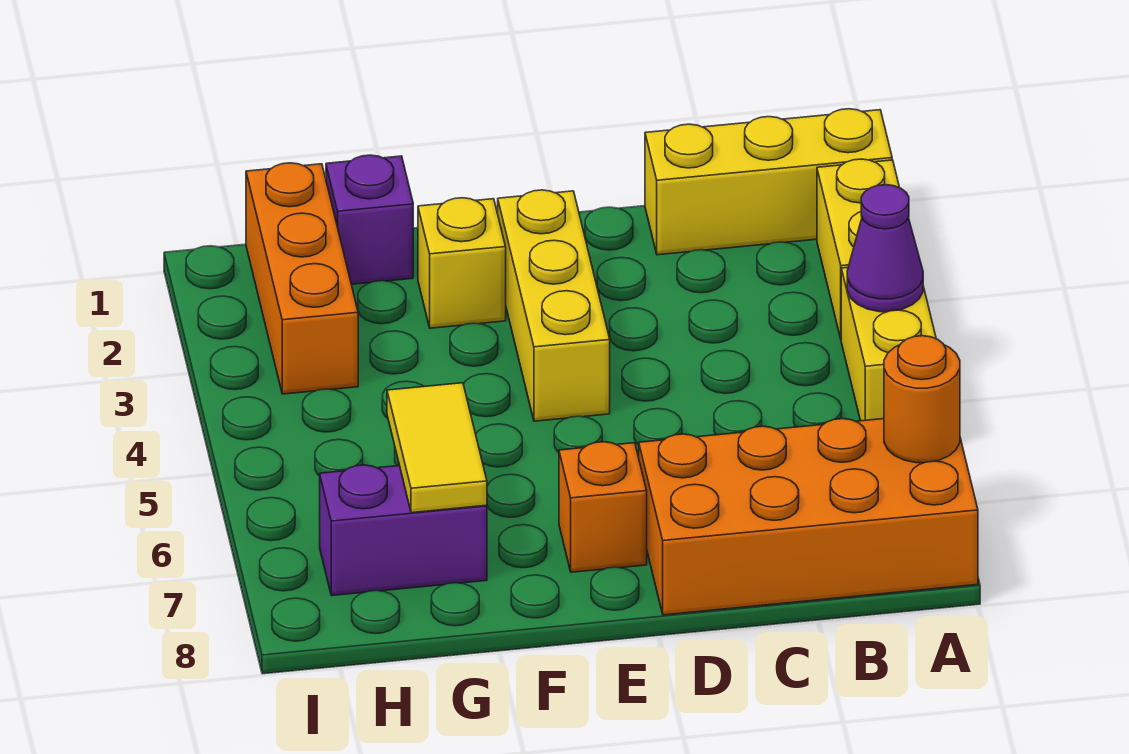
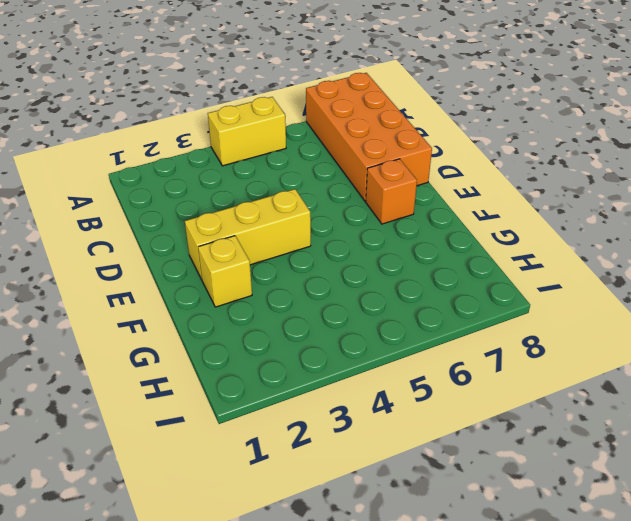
none -> yellow brick A1:C1 level 1
none -> yellow brick A2:A3 level 1
none -> purple brick G1 level 1

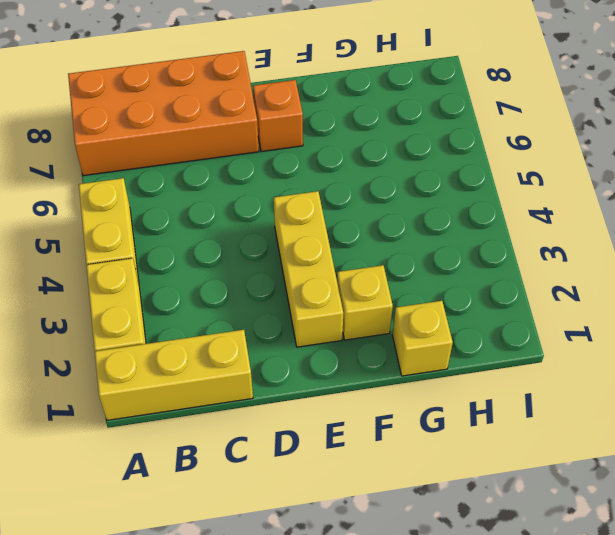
yellow brick G1 level 1 -> purple brick G1 level 1
none -> purple brick G7:H7 level 1
none -> orange brick H1:H3 level 1
none -> purple cone A4 level 2

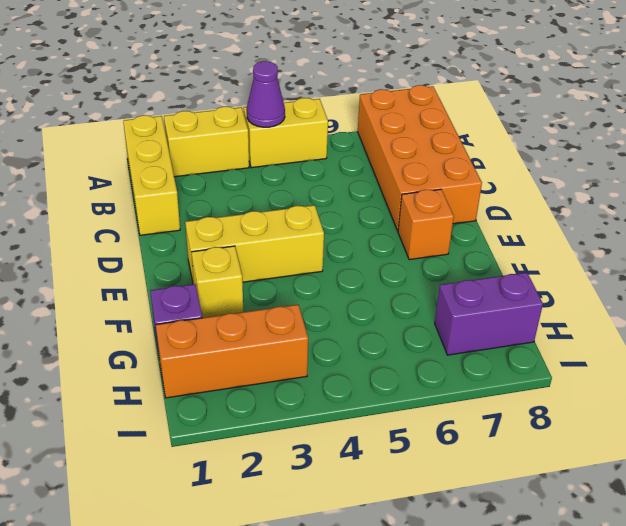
purple brick H7:H8 level 1 -> purple brick G7:H7 level 1
none -> orange round brick A7 level 2
none -> yellow tile G6:G7 level 2

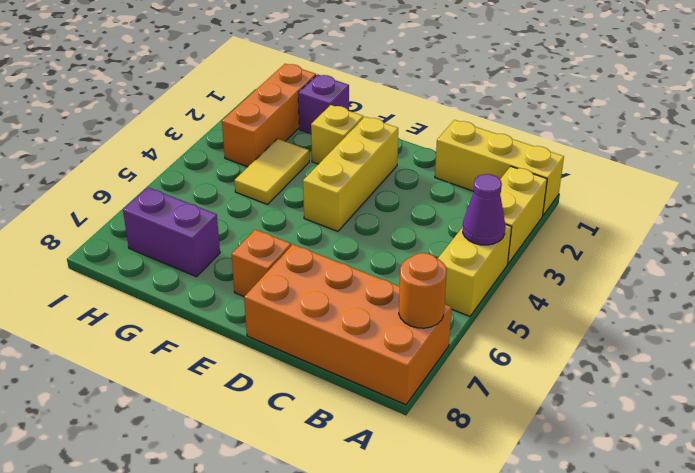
yellow tile G3:G4 level 1 -> yellow tile G6:G7 level 2

